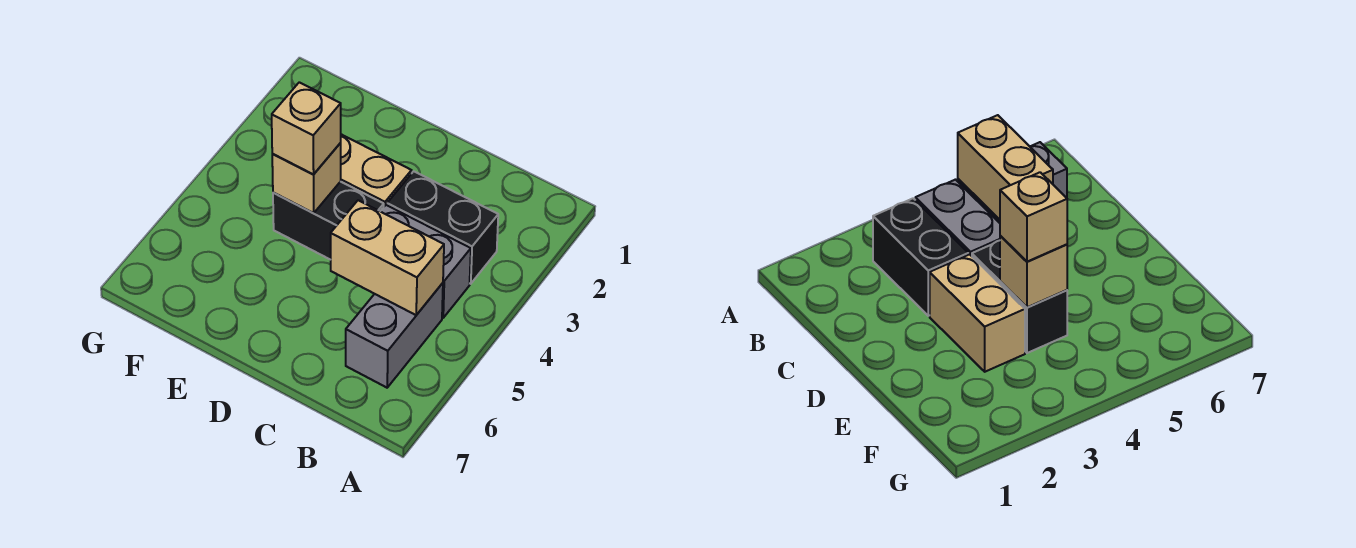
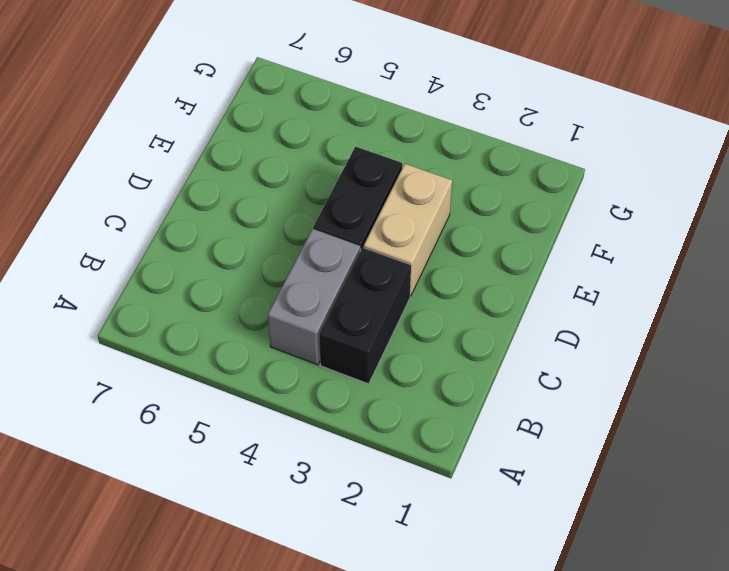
none -> grey brick B5:B6 level 1
none -> tan brick B5:C5 level 2

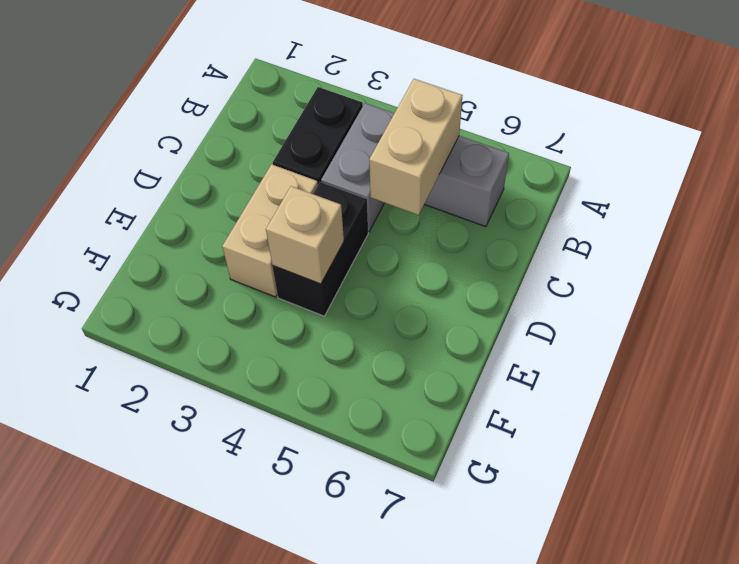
none -> tan brick E4 level 3

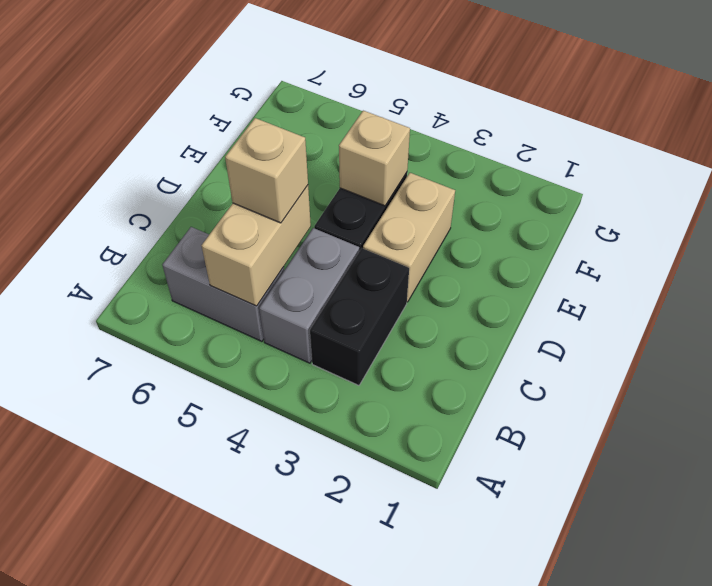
tan brick C5 level 3 -> tan brick E4 level 3

